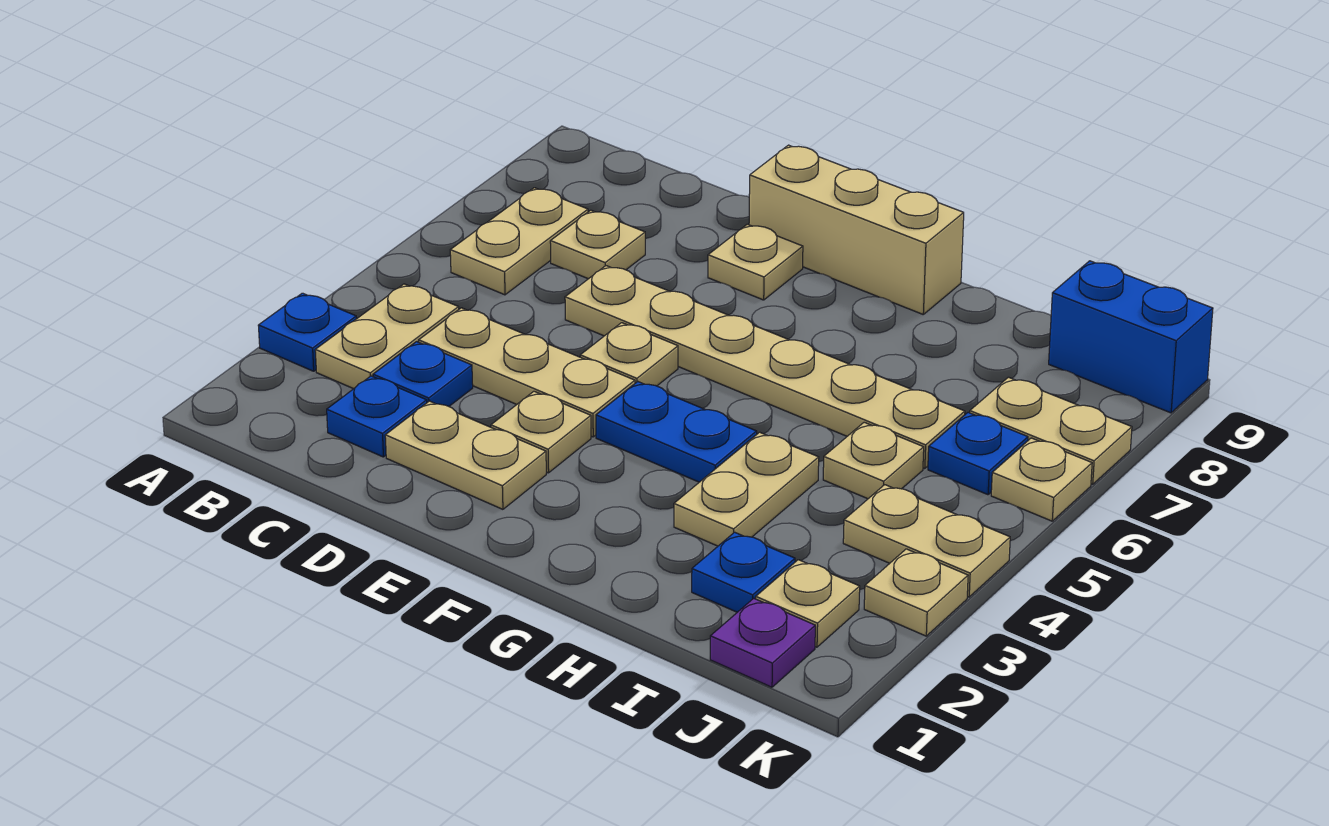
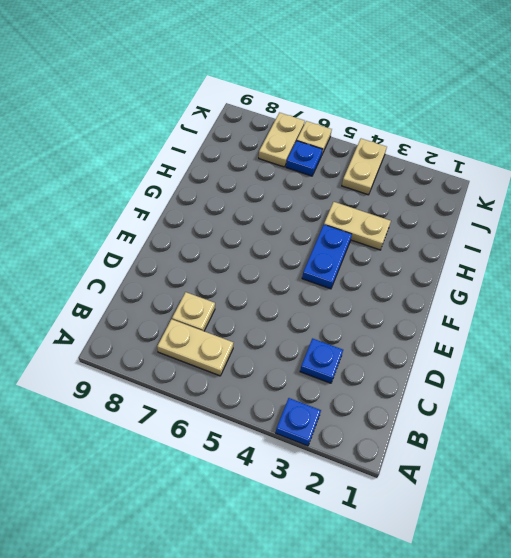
none -> tan plate B3:B4 level 1
none -> blue plate C2 level 1
none -> tan plate C4:E4 level 1

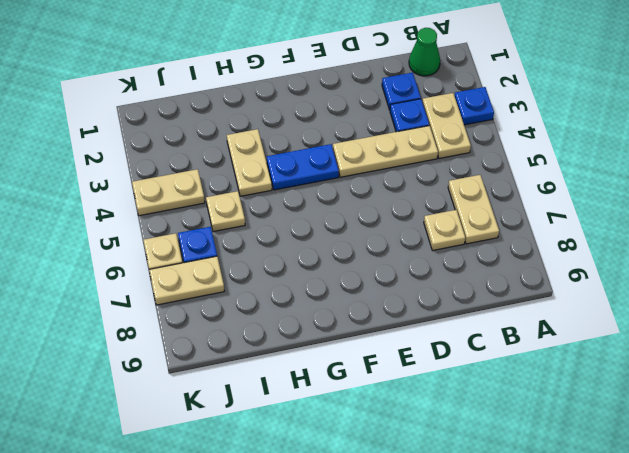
green cone B1 level 1 -> none
none -> tan plate D2:E2 level 1
none -> tan plate D6:I6 level 1
none -> tan plate E3 level 1

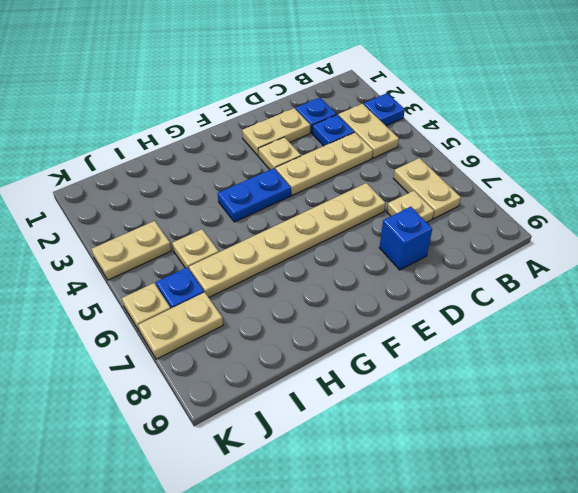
blue brick D8 level 1 -> none
none -> tan plate E5 level 1
none -> tan plate E8 level 1
none -> tan brick E9:G9 level 1

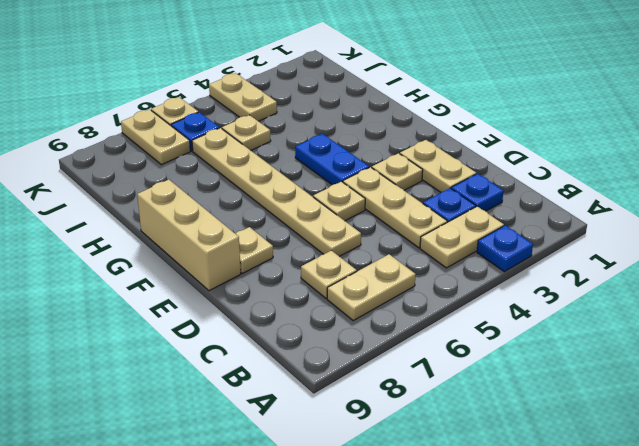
none -> tan plate H3:H4 level 1
none -> blue plate I2 level 1
none -> purple plate J1 level 1

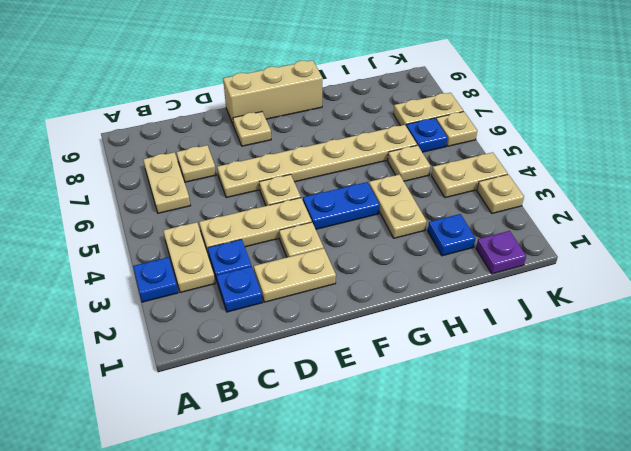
none -> tan plate J2 level 1
none -> blue brick J9:K9 level 1

